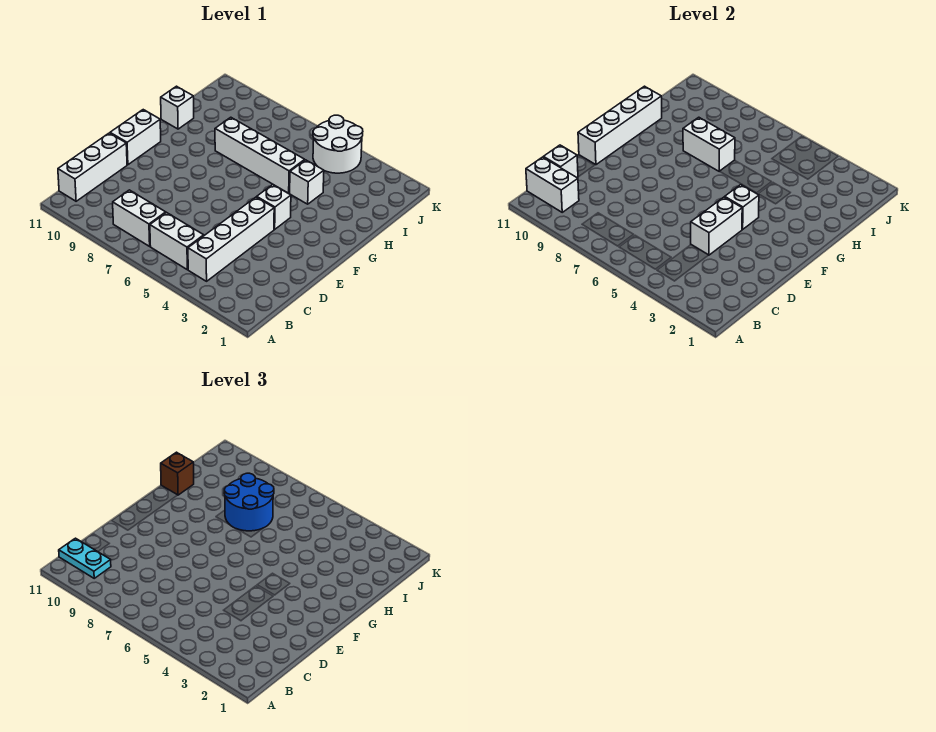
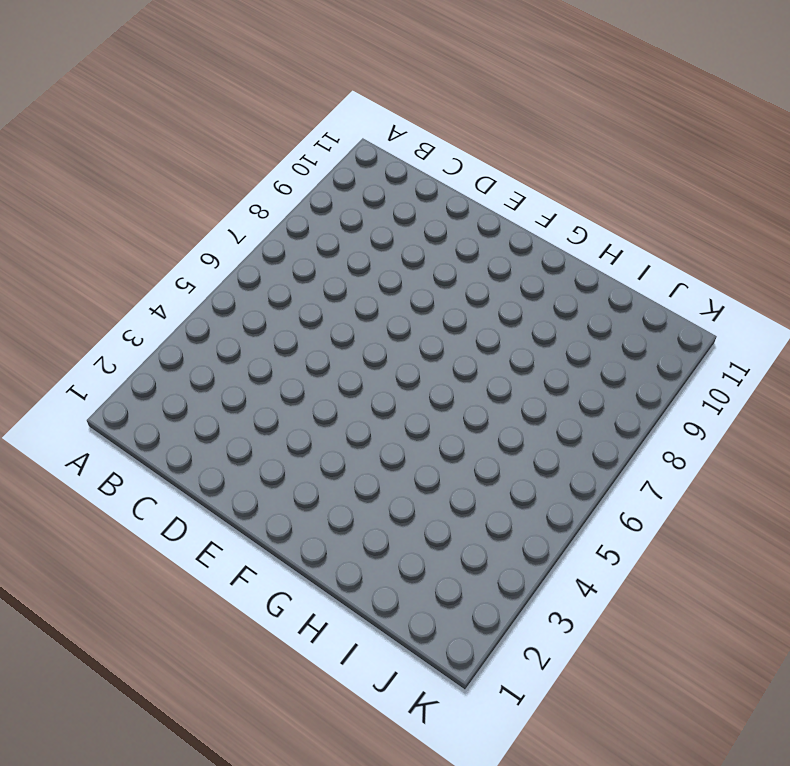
none -> white brick B4:E4 level 1
none -> white brick B5:B6 level 1
none -> white brick B7:B8 level 1

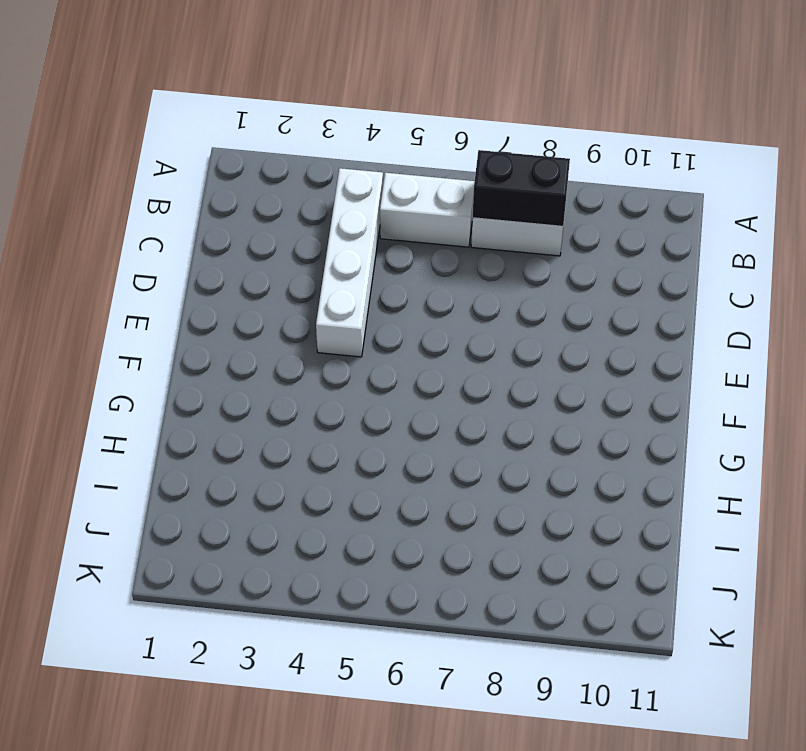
black brick B7:B8 level 2 -> none
none -> white brick B11:D11 level 1
none -> white brick E11:F11 level 1
none -> white brick F4 level 1

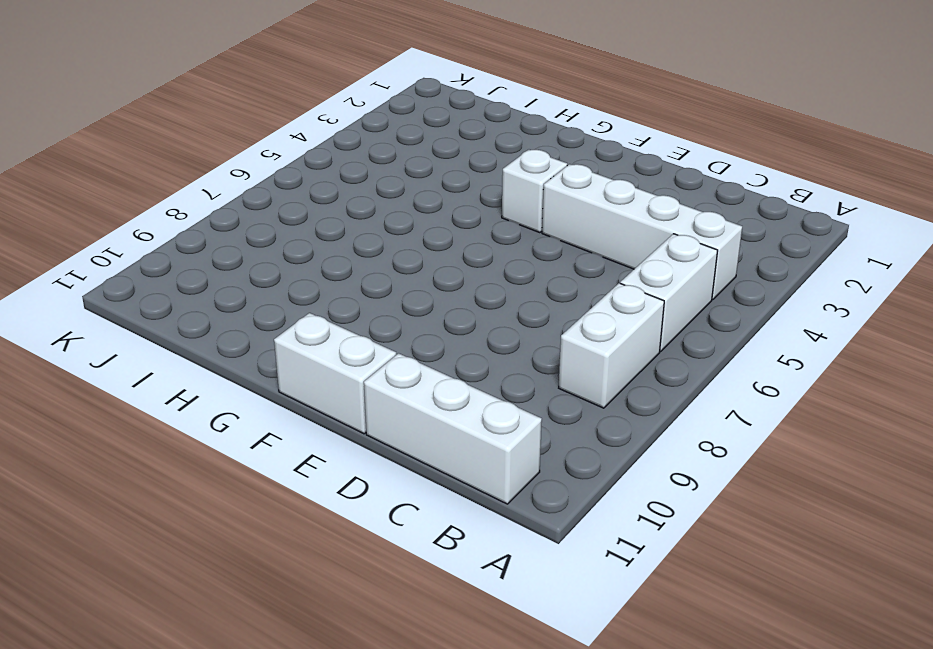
none -> white brick H4 level 1
none -> white brick H5:H8 level 1
none -> white brick H11 level 1

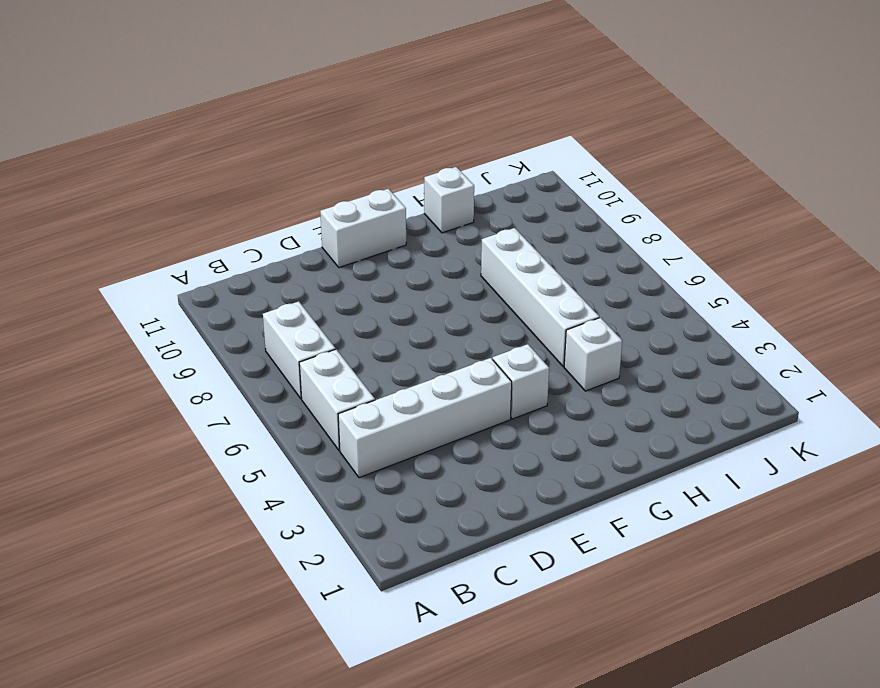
none -> white brick B11:D11 level 1
none -> white round brick J4:K5 level 1
none -> white brick B10:B11 level 2

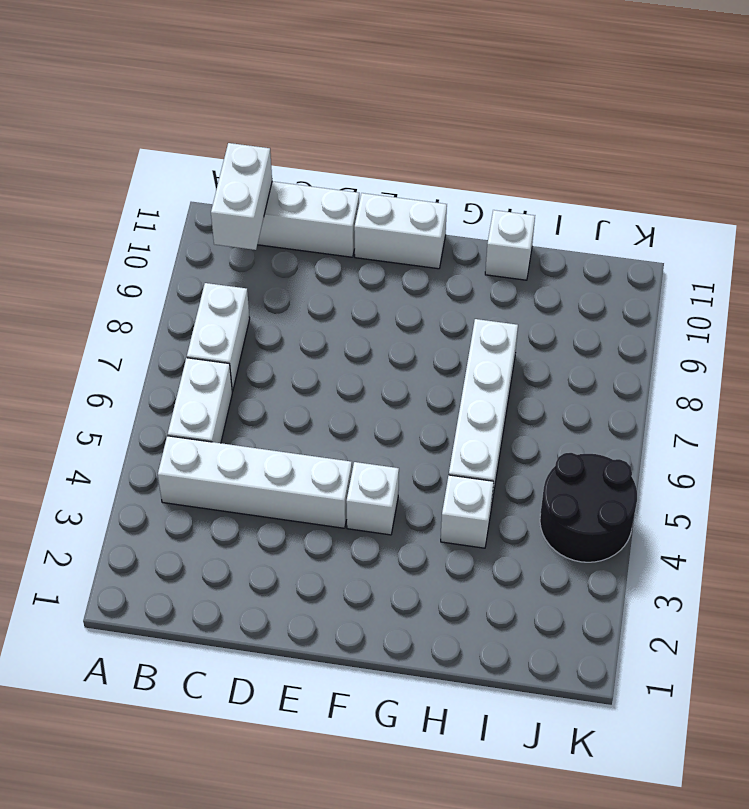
black round brick J4:K5 level 1 -> white round brick J4:K5 level 1
none -> white brick C11 level 2
none -> white brick D4:E4 level 2
none -> white brick E11:H11 level 2

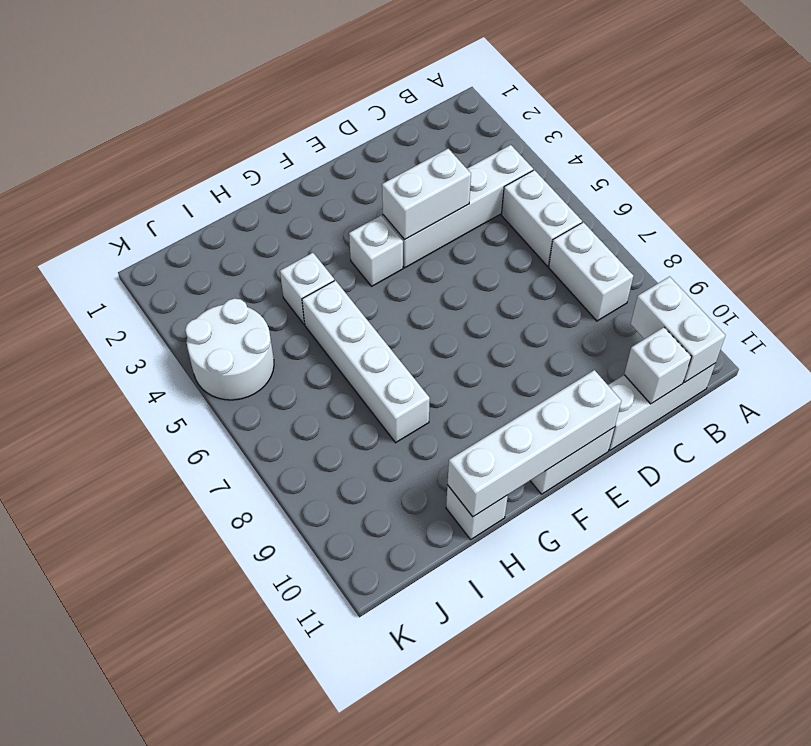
none -> white brick F4 level 2
none -> white brick H7:H8 level 2
none -> cyan plate B10:B11 level 3

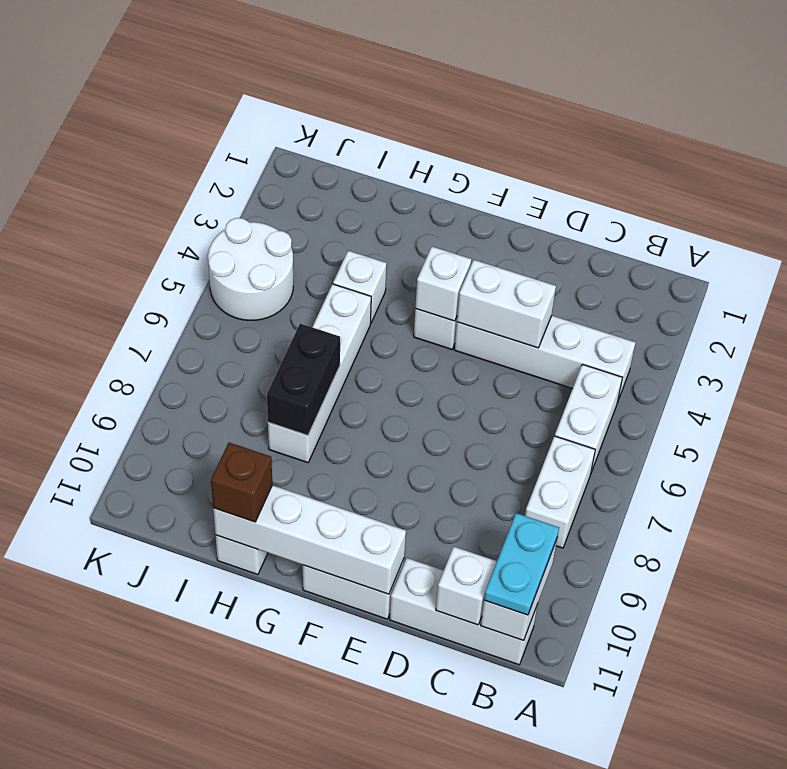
black brick H7:H8 level 2 -> white brick H7:H8 level 2
none -> blue round brick H7:I8 level 3

